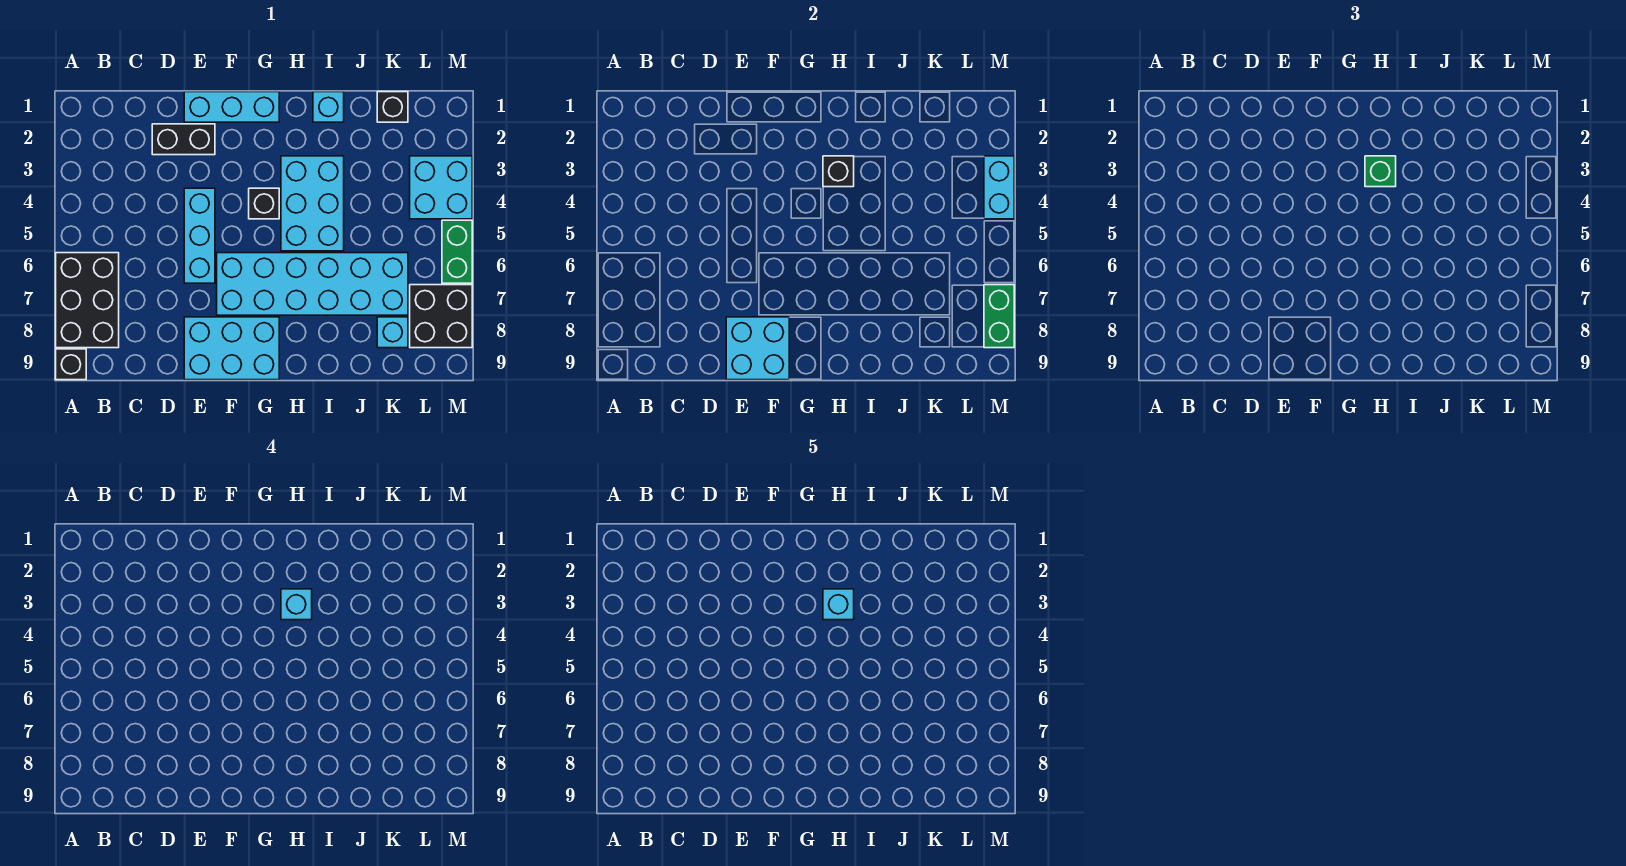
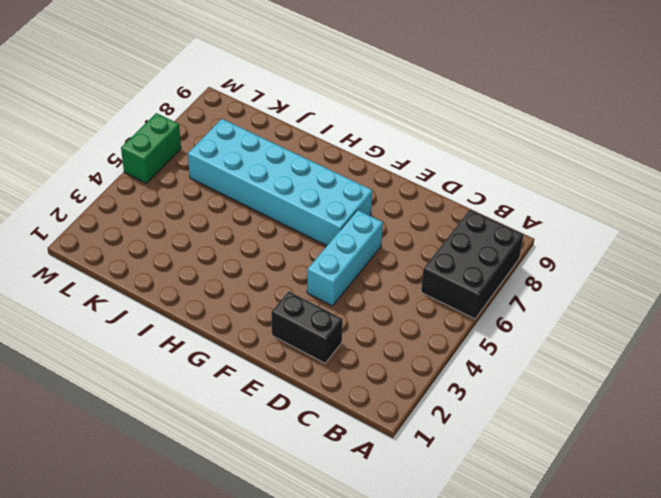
none -> black brick A9 level 1
none -> cyan brick E1:G1 level 1
none -> cyan brick E8:G9 level 1

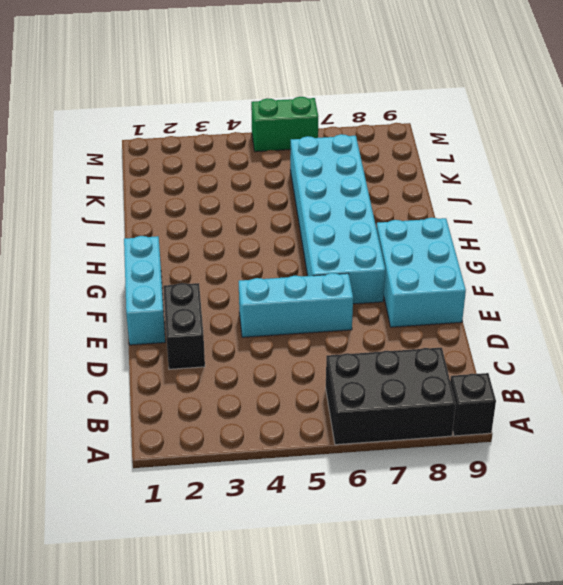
none -> black brick G4 level 1
none -> cyan brick H3:I5 level 1
none -> cyan brick I1 level 1

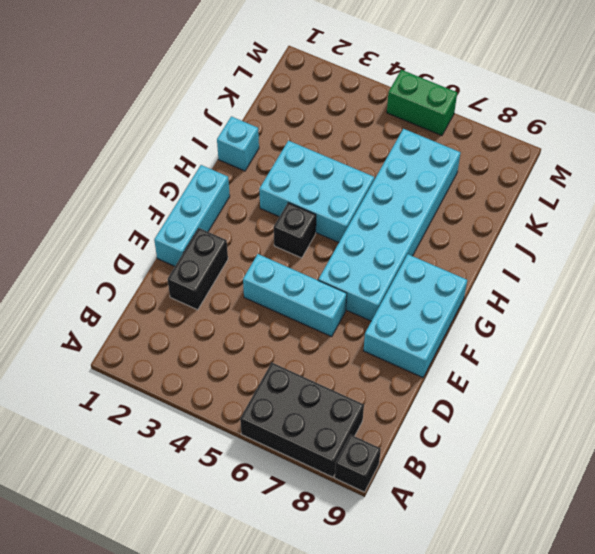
none -> black brick K1 level 1
none -> cyan brick K8 level 1
none -> cyan brick L3:M4 level 1

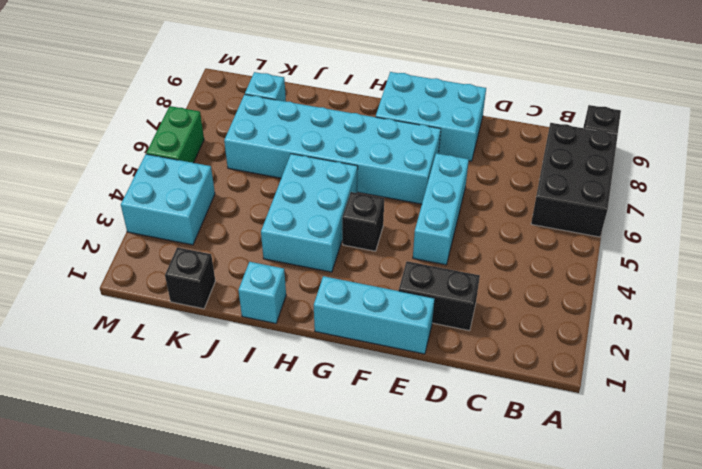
none -> black brick L7:M8 level 1
none -> cyan brick E8:F9 level 2
none -> black brick H3 level 2

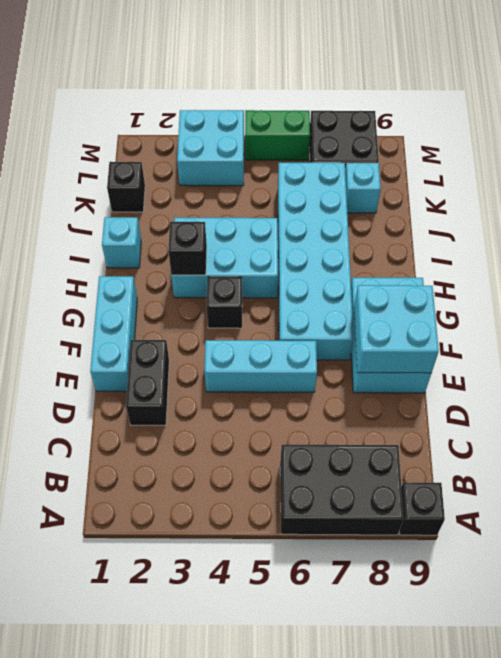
none -> cyan brick M3:M4 level 2
none -> green brick M7:M8 level 2
none -> green brick H3 level 3

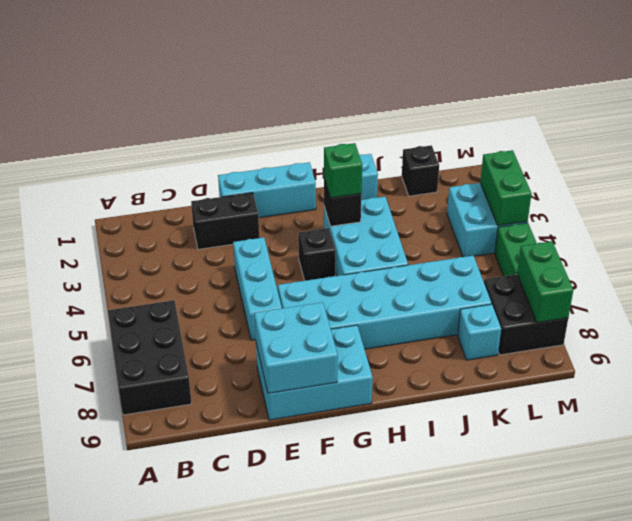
green brick M3:M4 level 2 -> cyan brick M3:M4 level 2
none -> black brick A9 level 1
none -> cyan brick H3 level 4
none -> cyan brick H3 level 5

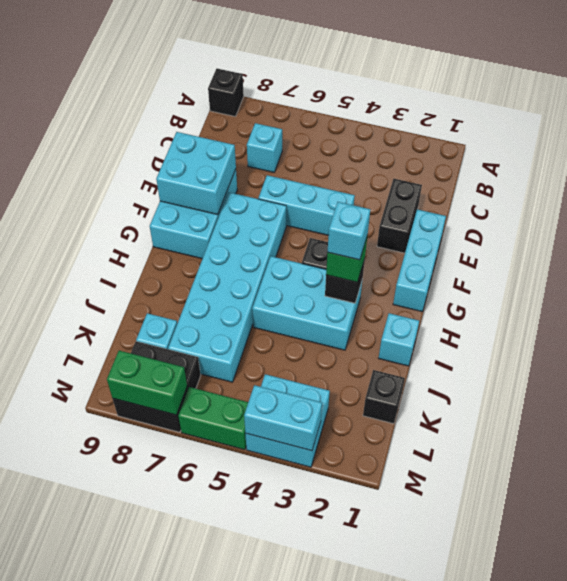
cyan brick C7 level 1 -> cyan brick H3 level 5
none -> black brick A6:B8 level 1

